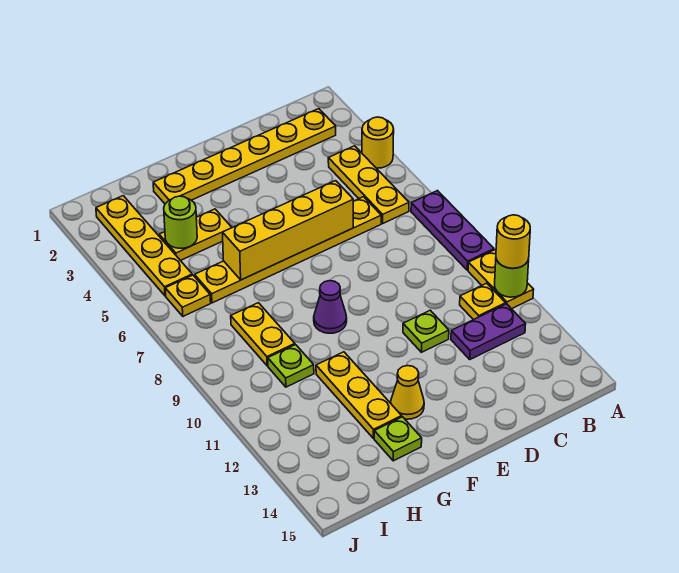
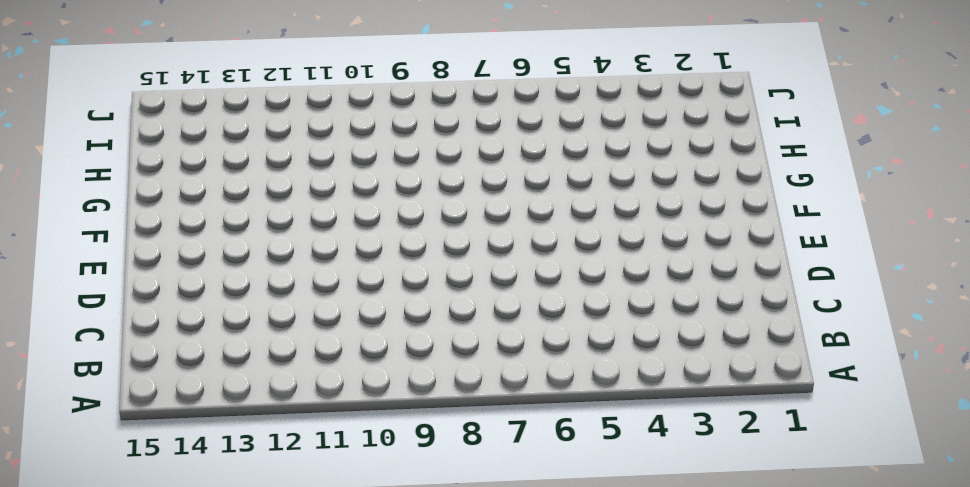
none -> yellow round brick A4 level 1
none -> purple plate A7:A9 level 1
none -> yellow plate A10:A11 level 1

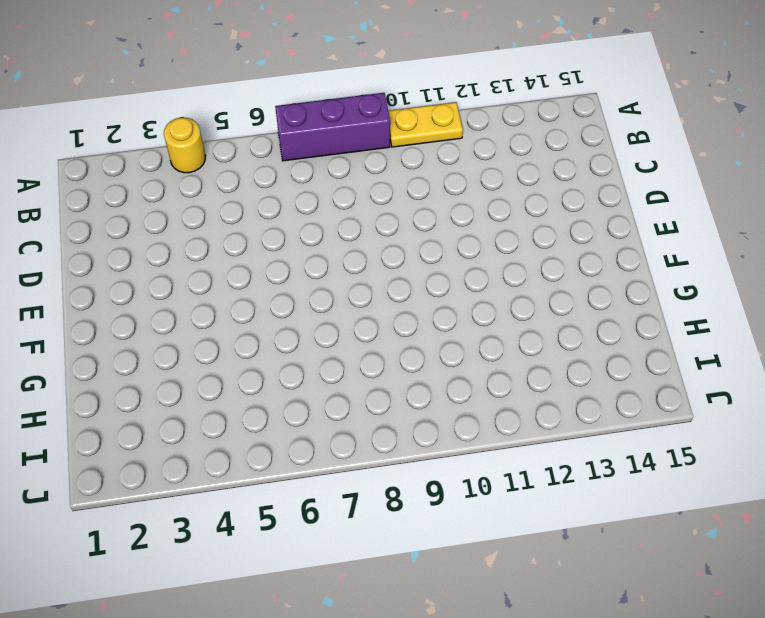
purple brick A7:A9 level 1 -> purple plate A7:A9 level 1
none -> yellow plate B2:G2 level 1
none -> yellow plate B4:B6 level 1
none -> yellow plate B11 level 1

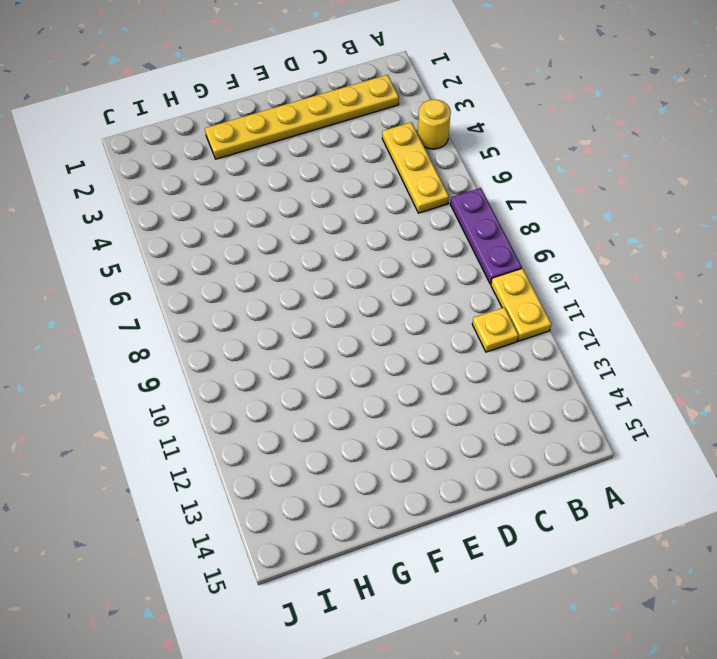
none -> purple plate B12:C12 level 1
none -> yellow plate C6:H6 level 1
none -> lime plate D11 level 1

